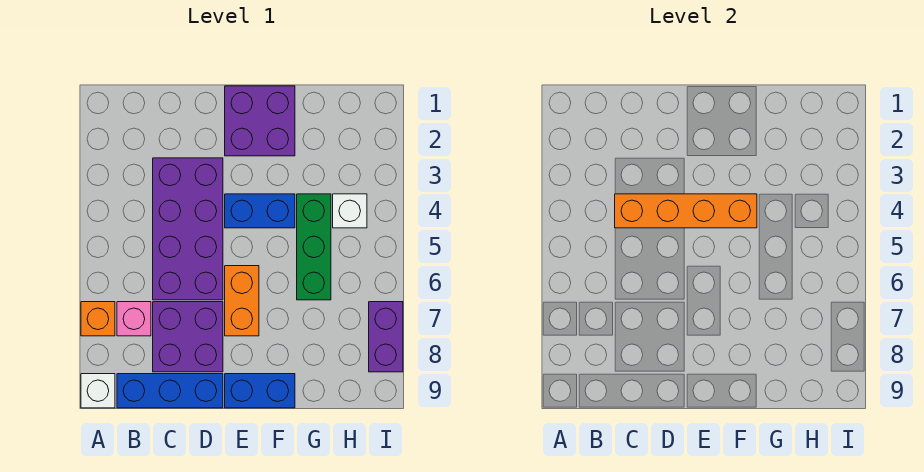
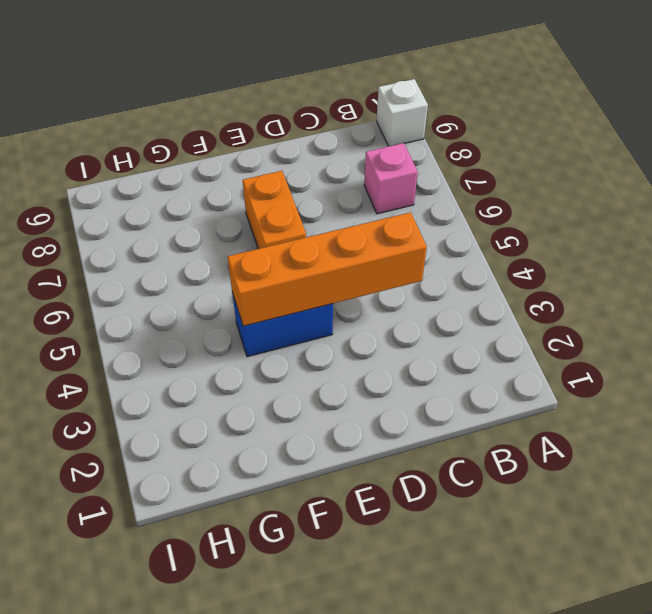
none -> orange brick A7 level 1
none -> blue brick B9:D9 level 1
none -> purple brick C3:D6 level 1

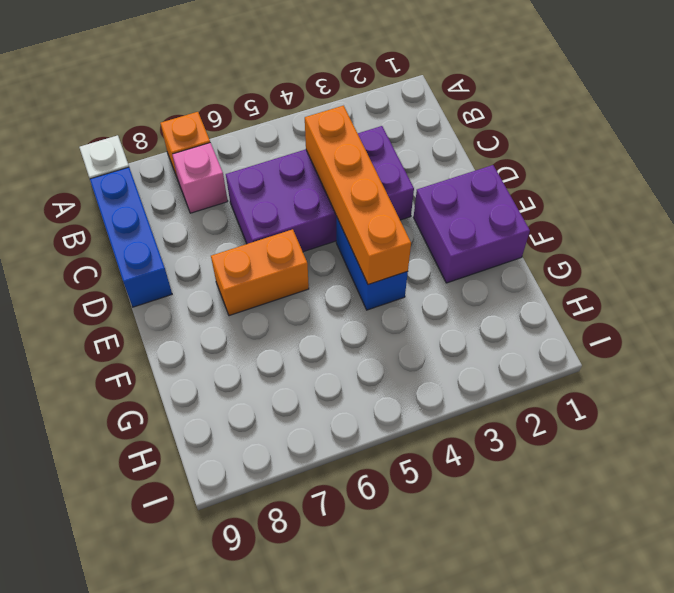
none -> purple brick C7:D8 level 1
none -> blue brick E9:F9 level 1
none -> green brick G4:G6 level 1

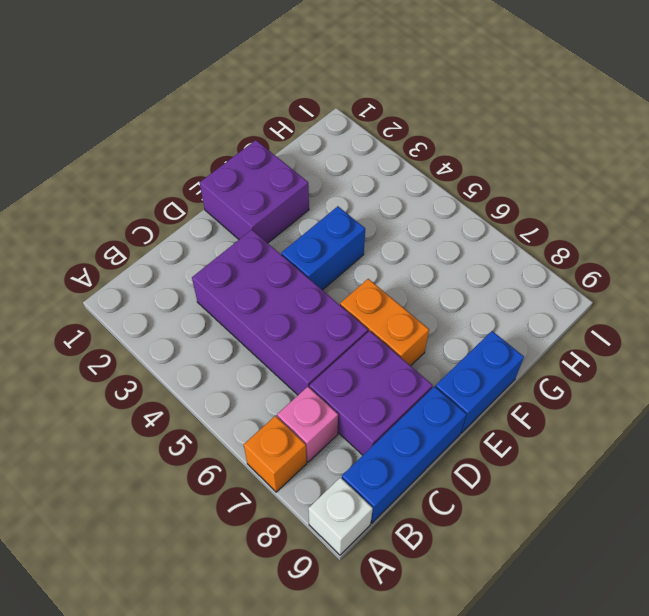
none -> green brick G4:G6 level 1
none -> white brick H4 level 1
none -> purple brick I7:I8 level 1

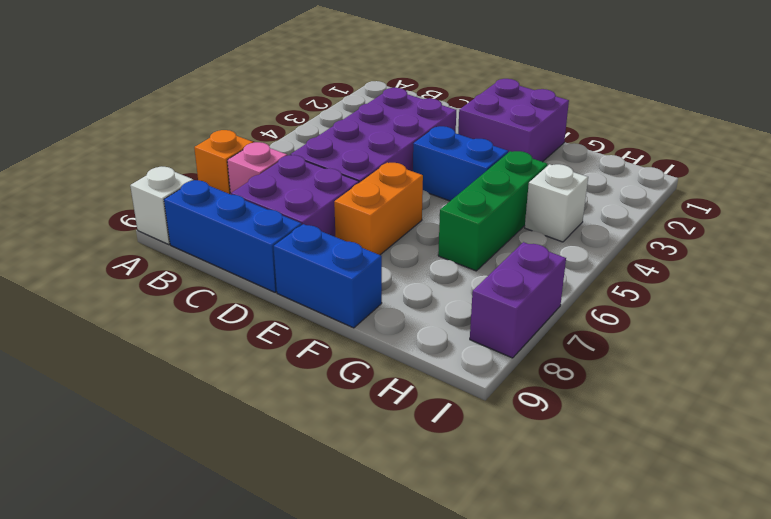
none -> orange brick C4:F4 level 2

